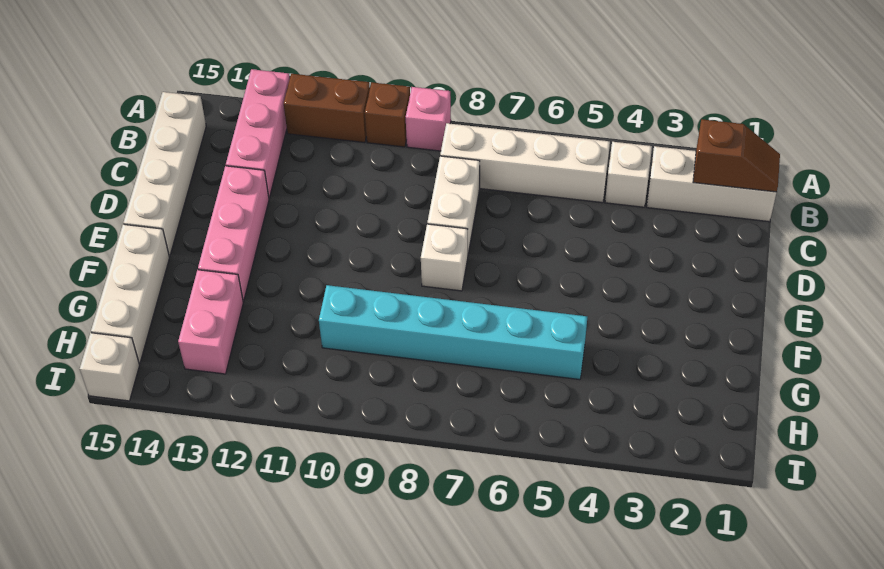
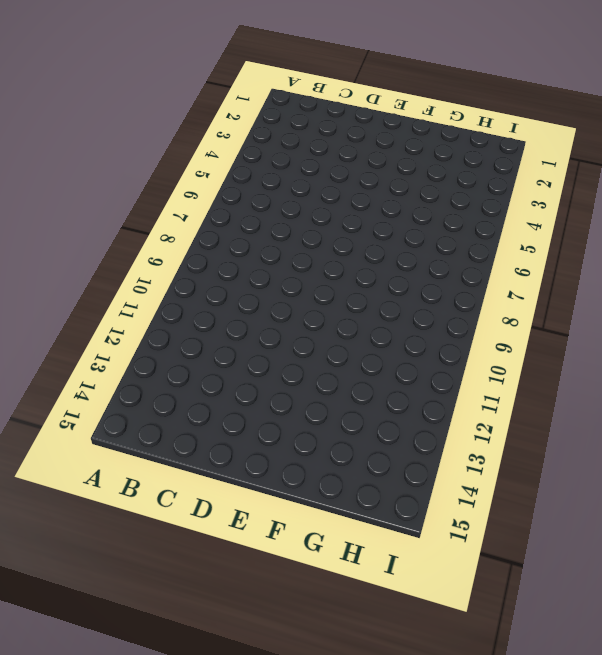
none -> pink brick A9 level 1
none -> brown brick A10 level 1
none -> brown brick A11:A12 level 1

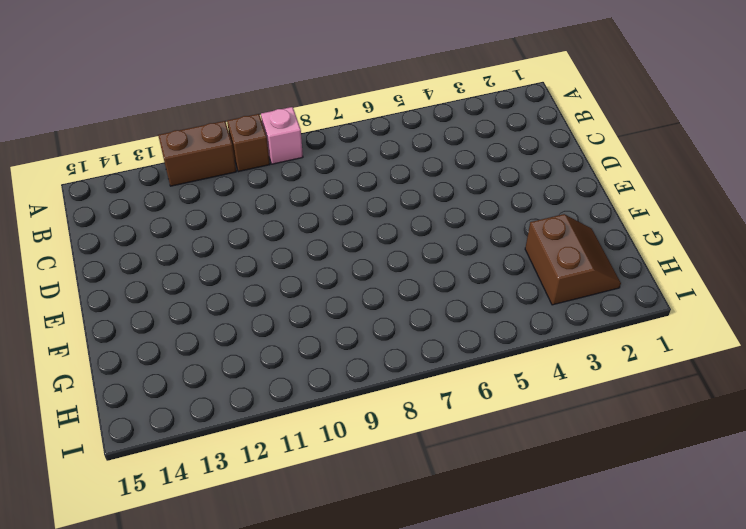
brown slope G2:H3 level 1 top 3 -> none
none -> pink brick A13:C13 level 1
none -> white brick B1:B3 level 1
none -> white brick B4 level 1

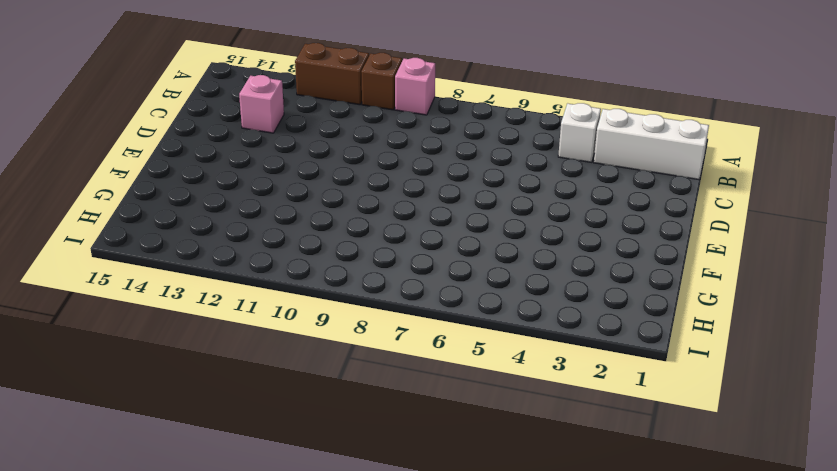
pink brick C13 level 1 -> pink brick A13:C13 level 1
none -> white brick B5:B8 level 1
none -> white brick B15:E15 level 1
none -> white brick C8:D8 level 1

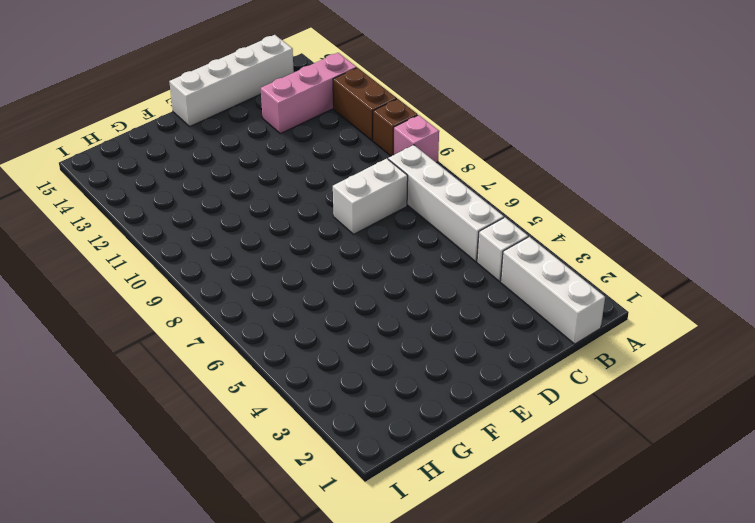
none -> pink brick D13:F13 level 1
none -> white brick E8 level 1
none -> white brick F15:H15 level 1

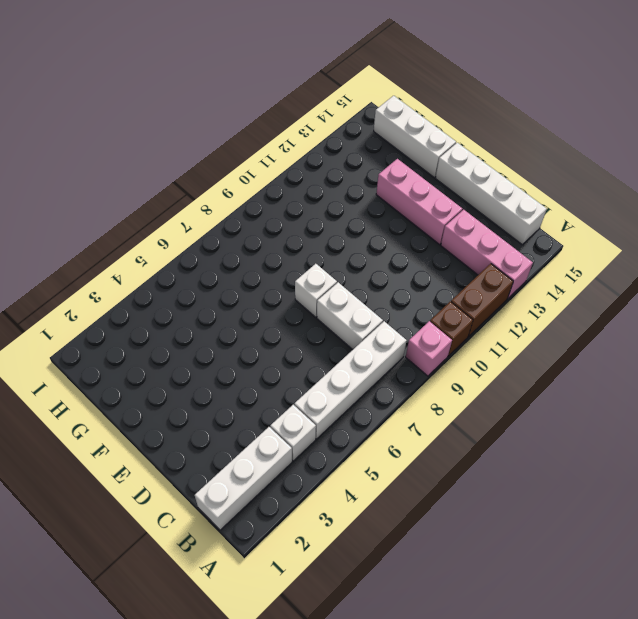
none -> cyan brick G5:G10 level 1
none -> pink brick G13:H13 level 1
none -> white brick I15 level 1

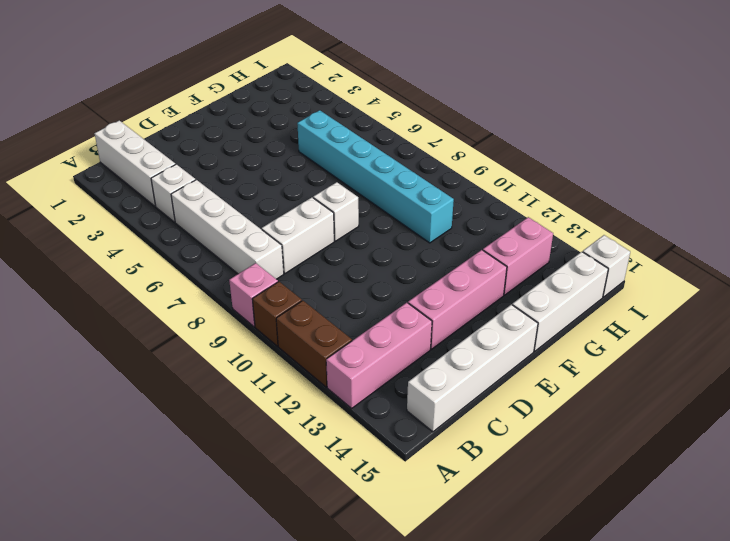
none -> brown slope B1:B2 level 2 top 2

